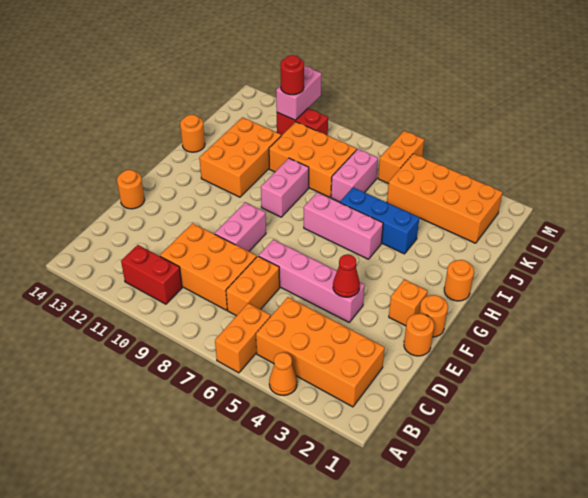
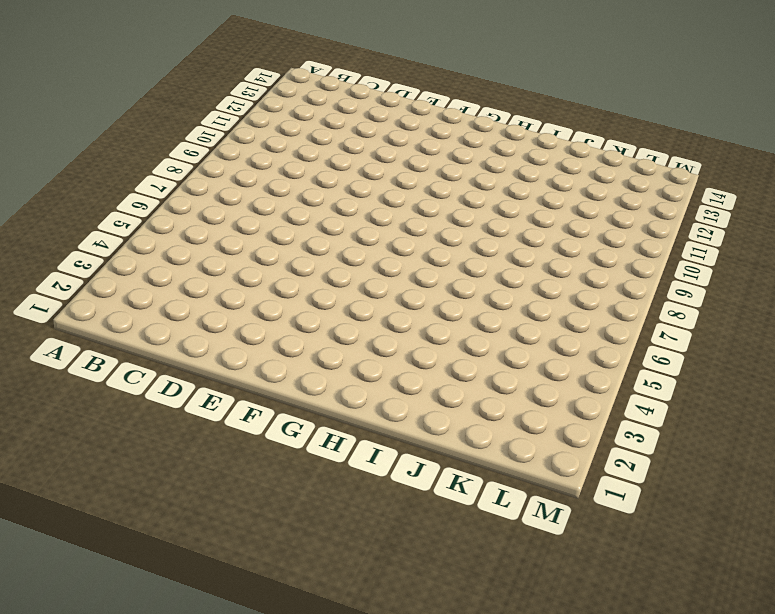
none -> orange cone A4 level 1
none -> orange brick A6:B6 level 1
none -> orange brick B2:C5 level 1

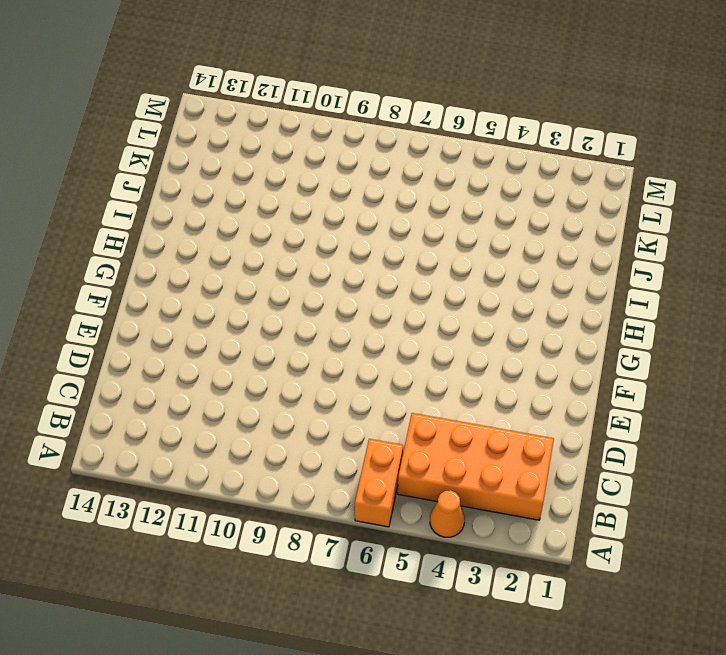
none -> red brick B10:B11 level 1
none -> orange brick C7:D7 level 1
none -> orange brick C8:D10 level 1

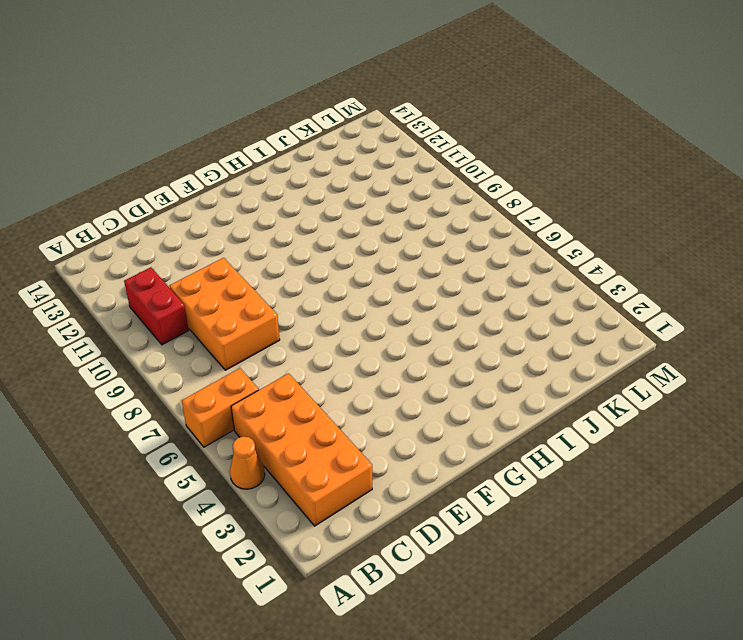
none -> orange brick C7:D7 level 1
none -> orange round brick E1 level 1
none -> pink brick E4:E7 level 1

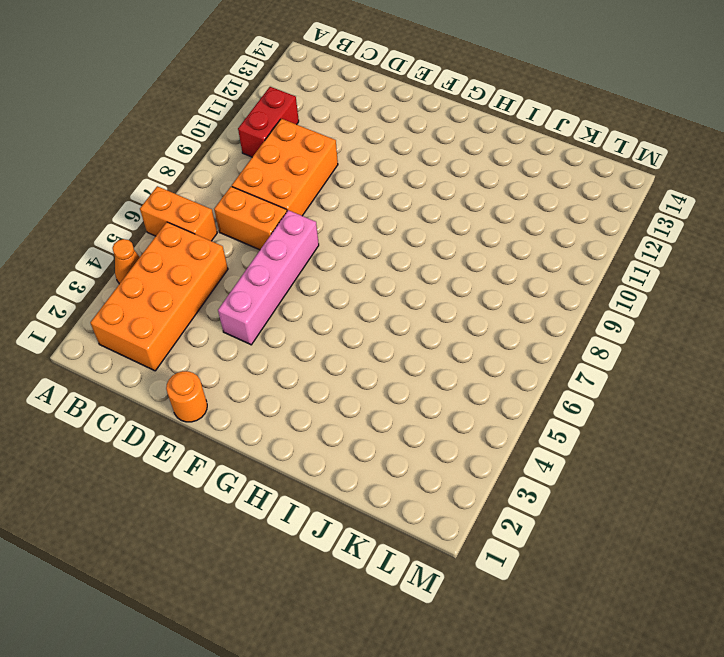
none -> pink brick E9:F9 level 1
none -> orange round brick E14 level 1
none -> orange round brick F1 level 1

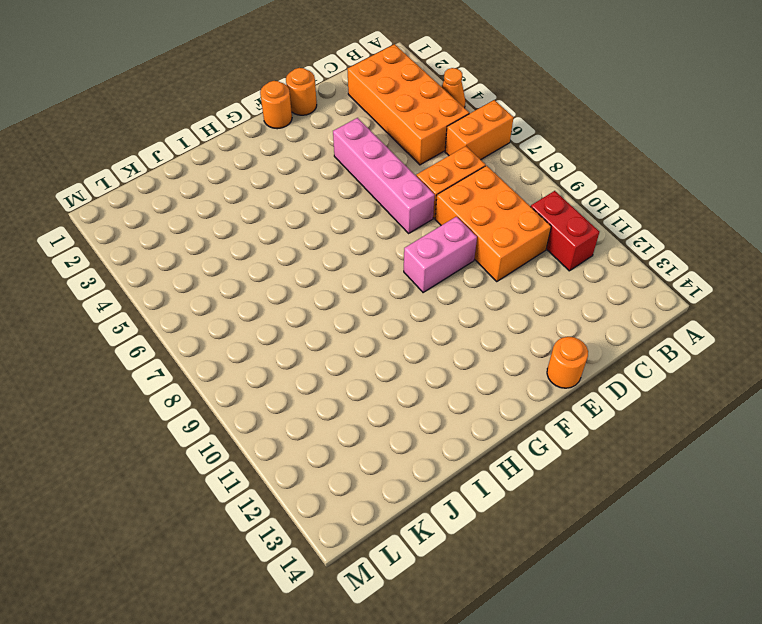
none -> orange brick F2 level 1
none -> orange round brick H1 level 1
none -> pink brick H5:H7 level 1

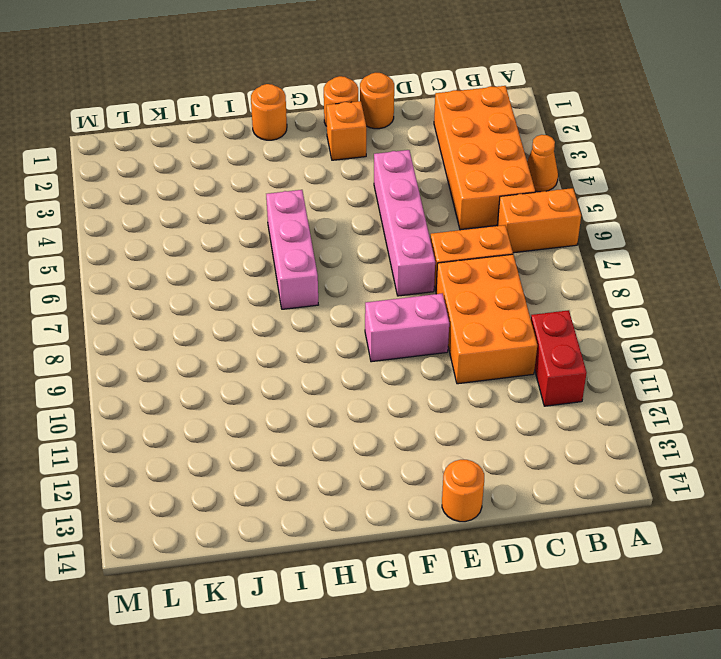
none -> pink brick H9:I9 level 1
none -> orange brick H11:J12 level 1
none -> blue brick I4:I6 level 1

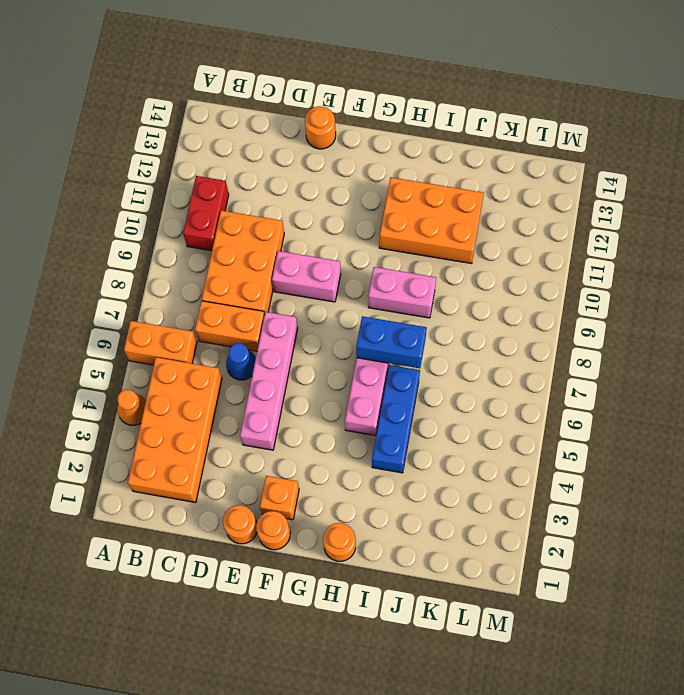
blue cone D6 level 1 -> none
blue brick H7:I7 level 2 -> none
none -> orange round brick I14 level 1
none -> pink brick J7:K7 level 1
none -> orange brick J8:K10 level 1

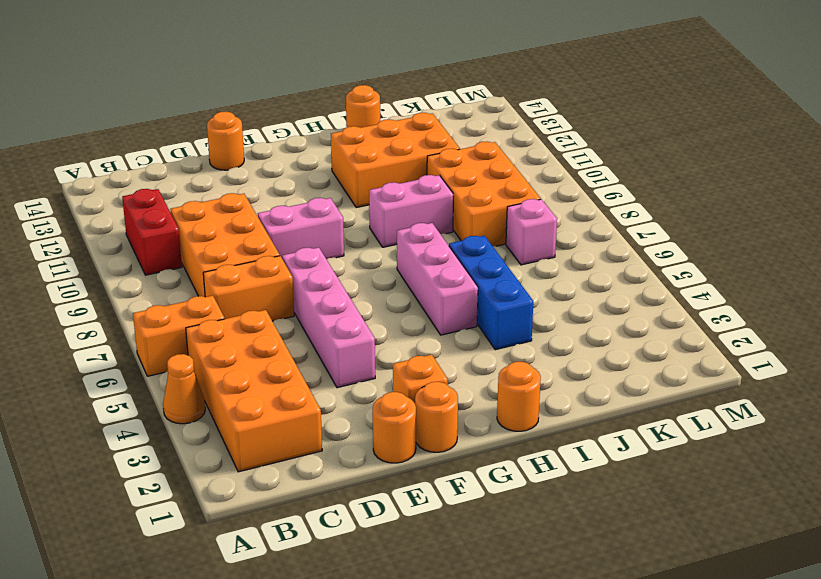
pink brick K7 level 1 -> pink brick J7:K7 level 1
none -> orange brick K2:L5 level 1
none -> orange brick L6:M6 level 1
none -> red brick L10:L11 level 1

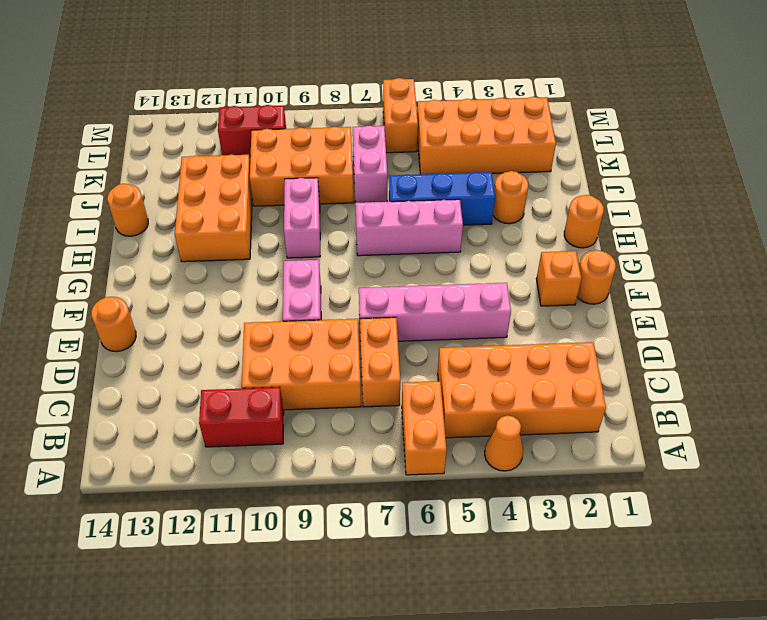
orange round brick I3 level 1 -> orange round brick E1 level 1
none -> red cone E4 level 2
none -> pink brick L11:M11 level 2
none -> red round brick L11 level 3

